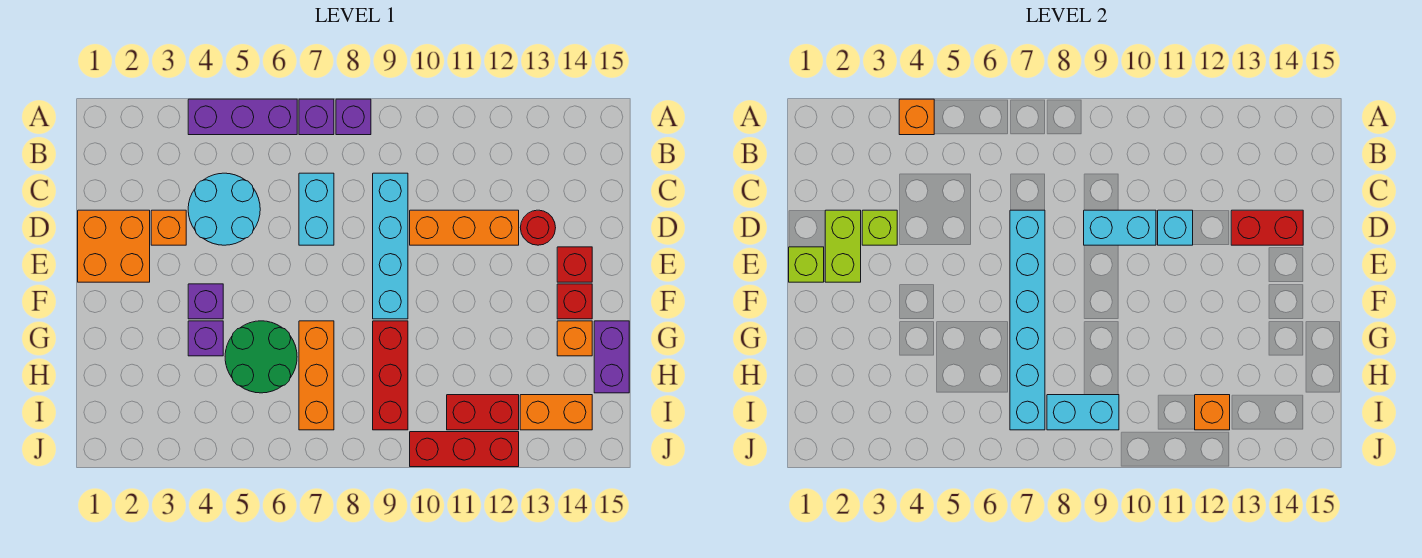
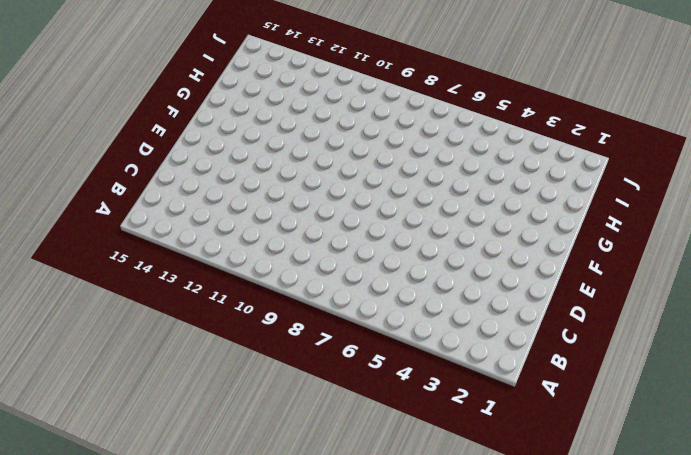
none -> purple brick A4:A6 level 1
none -> purple brick A7 level 1
none -> purple brick A8 level 1
none -> cyan round brick C4:D5 level 1

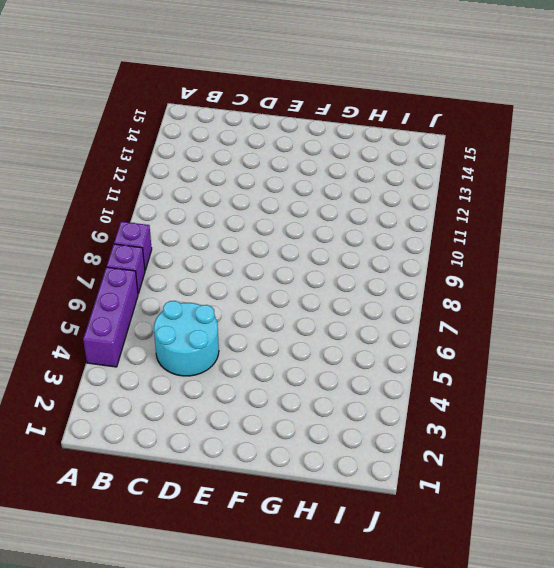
none -> cyan brick C7:D7 level 1
none -> cyan brick C9:F9 level 1
none -> orange brick D1:E2 level 1
none -> orange brick D3 level 1

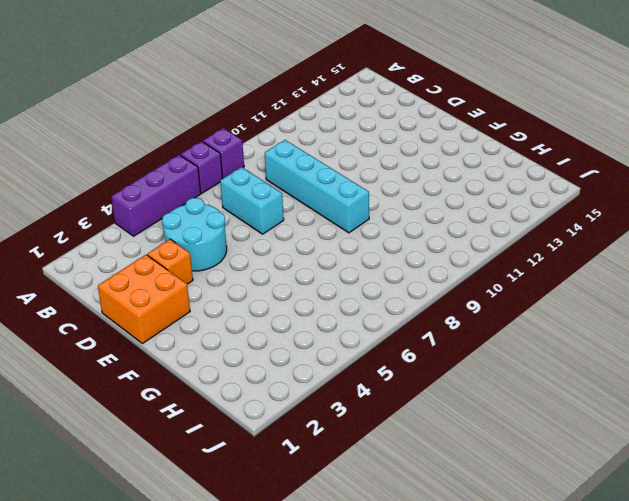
none -> orange brick D10:D12 level 1
none -> red round brick D13 level 1
none -> red brick E14 level 1
none -> purple brick F4 level 1

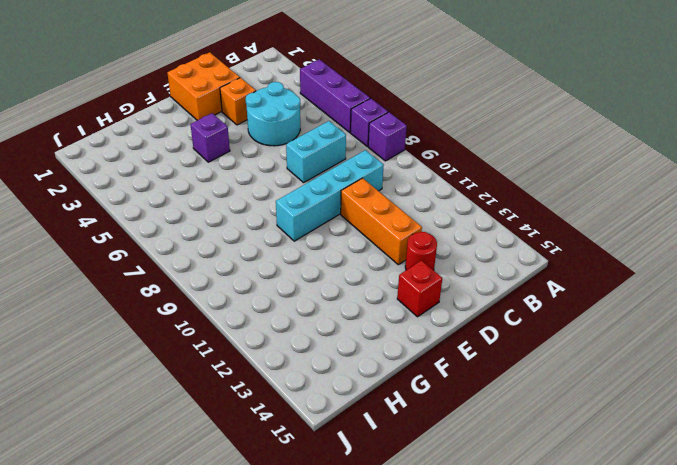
none -> red brick F14 level 1
none -> purple brick G4 level 1
none -> green round brick G5:H6 level 1
none -> orange brick G7:I7 level 1

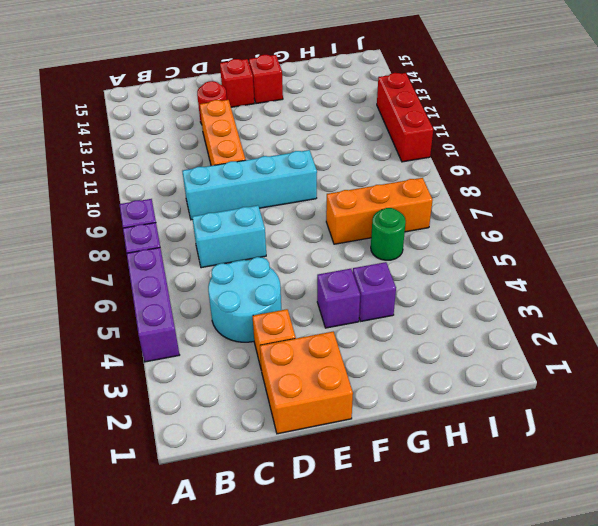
green round brick H6 level 1 -> green round brick G5:H6 level 1
none -> red brick G9:I9 level 1
none -> orange brick G14 level 1
none -> purple brick G15:H15 level 1
none -> red brick I11:I12 level 1

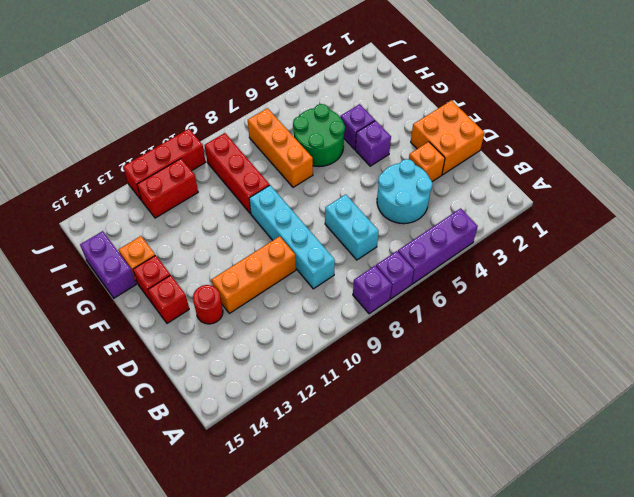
none -> orange brick I13:I14 level 1
none -> orange brick A4 level 2
none -> lime brick D2:E2 level 2
none -> lime brick D3 level 2

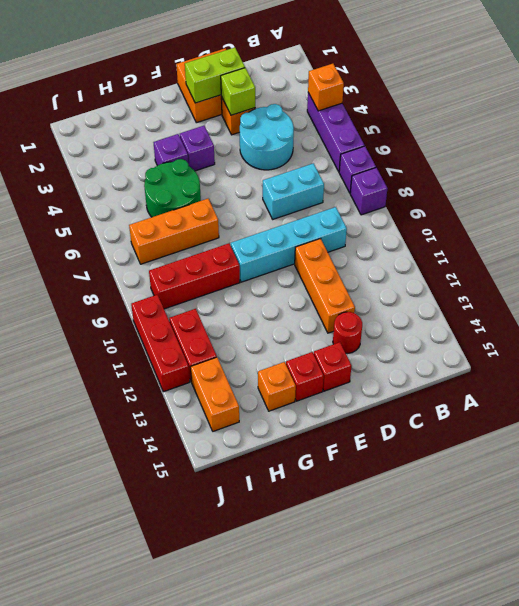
none -> purple brick G15:H15 level 1
none -> cyan brick D7:I7 level 2
none -> cyan brick D9:D10 level 2
none -> cyan brick D11 level 2

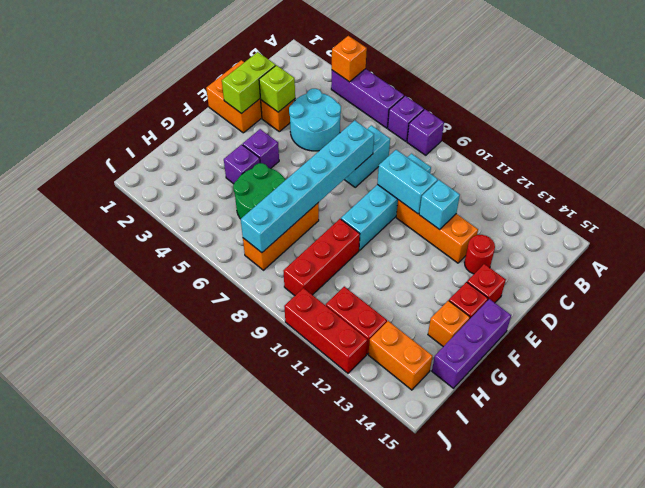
purple brick F15:H15 level 1 -> purple brick G15:H15 level 1
none -> red brick D13:D14 level 2
none -> lime brick E1 level 2
none -> cyan brick I8:I9 level 2
none -> orange brick I12 level 2

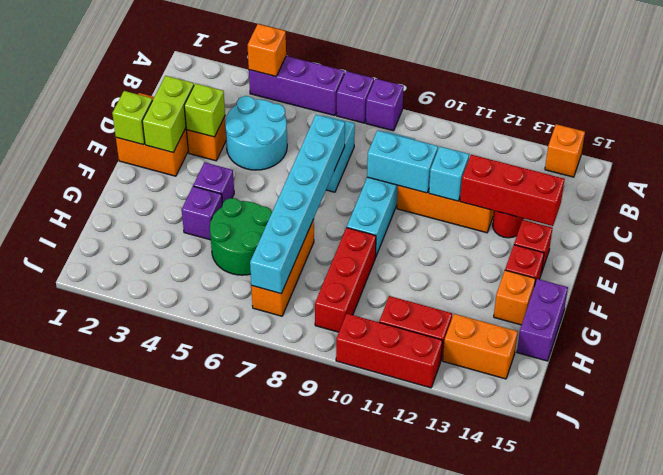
orange brick A14 level 1 -> orange brick I12 level 2
red brick D12:D14 level 2 -> red brick D13:D14 level 2
none -> cyan brick I8:I9 level 2

